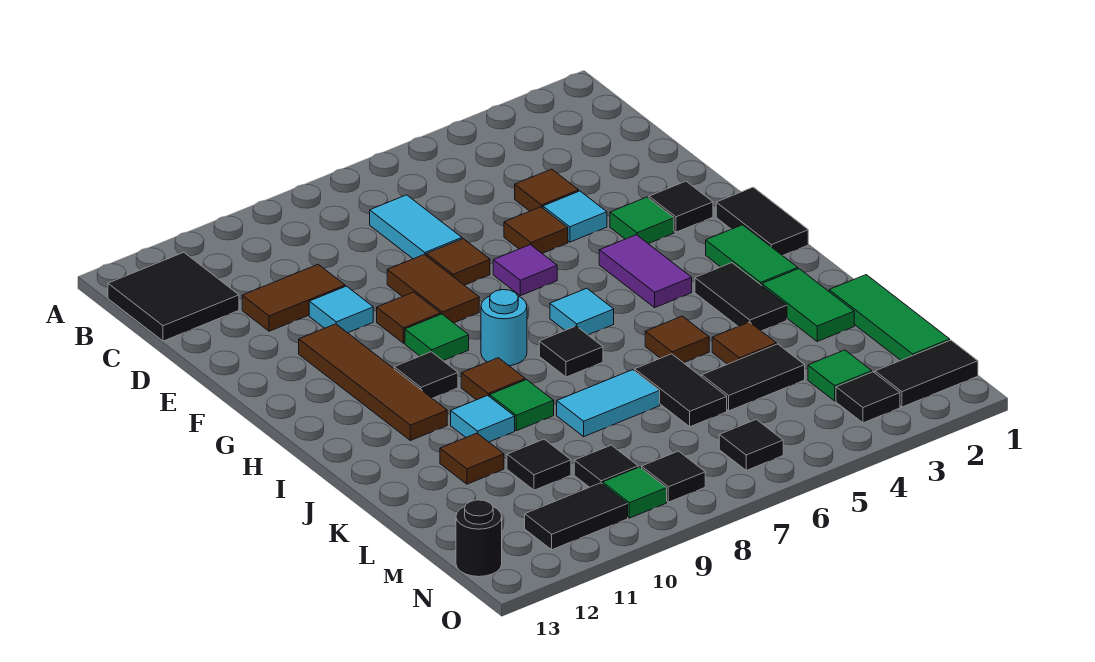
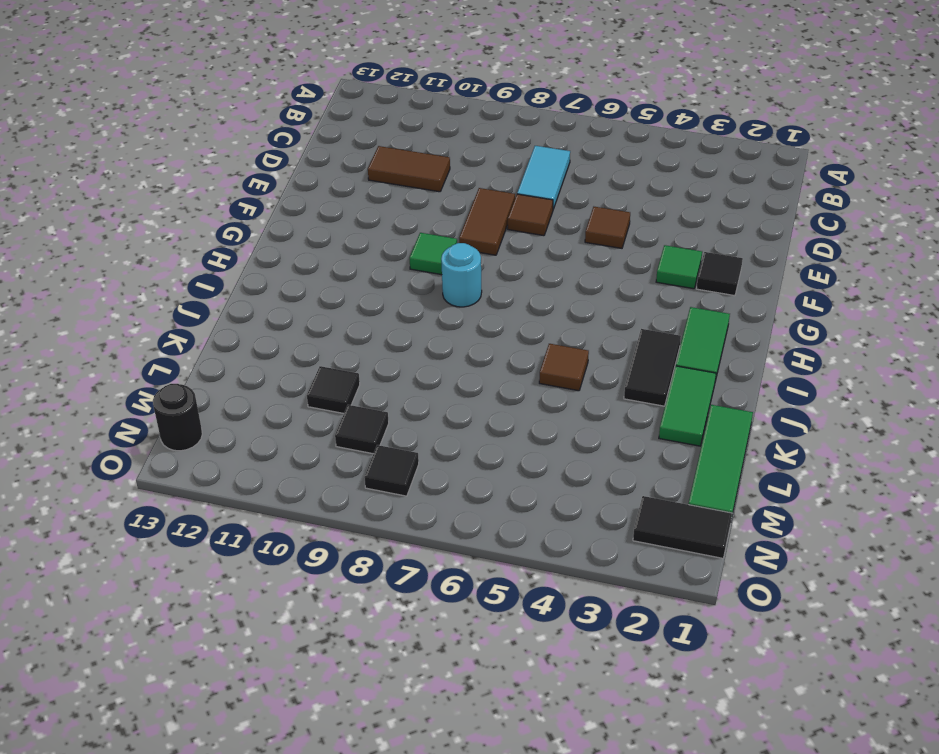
none -> black tile B12:C13 level 1
none -> brown tile D4 level 1
none -> cyan tile E4 level 1
none -> cyan tile E10 level 1

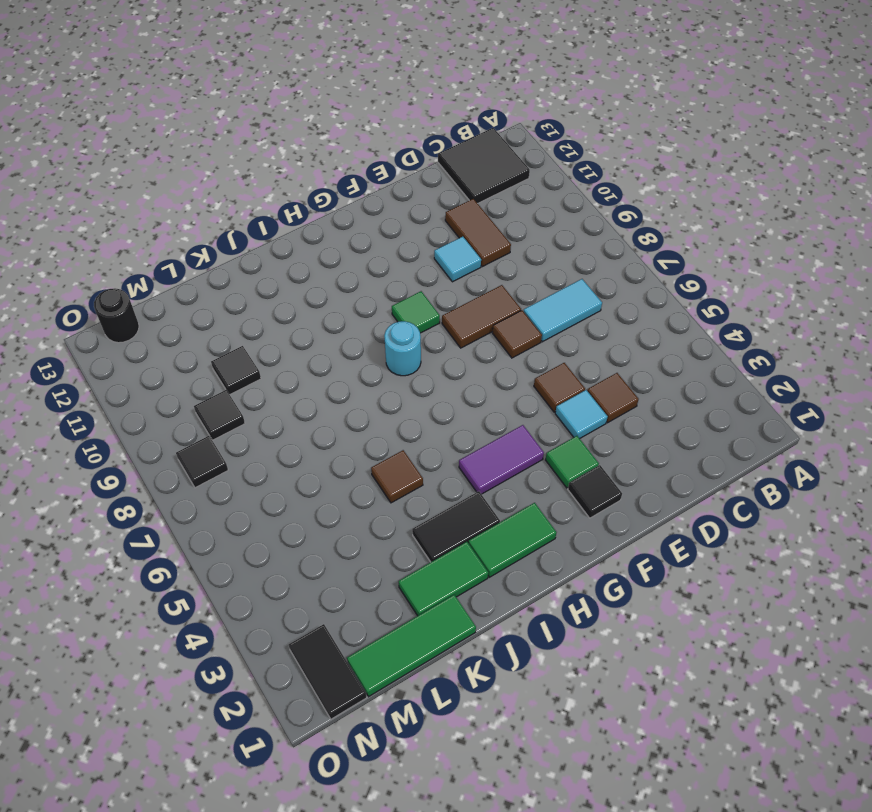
none -> purple tile F6 level 1
none -> brown tile F9 level 1
none -> brown tile F11:I11 level 1
none -> black tile G1:H1 level 1

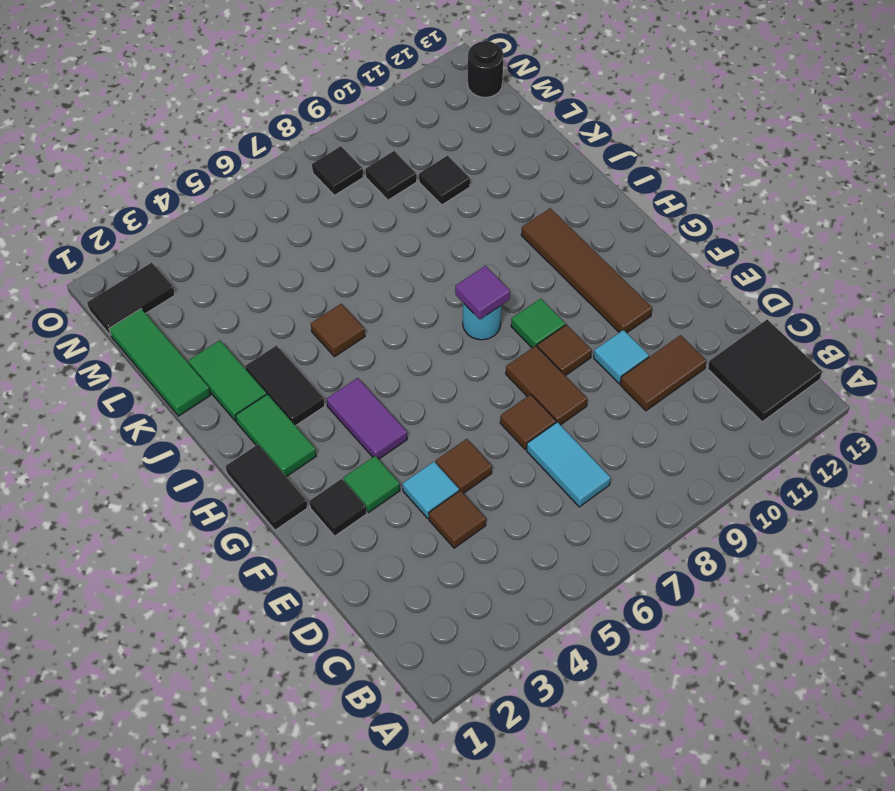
purple tile H8 level 2 -> purple tile F6 level 1
none -> cyan tile H6 level 1
none -> black tile H10 level 1
none -> black tile I7 level 1
none -> brown tile I9 level 1

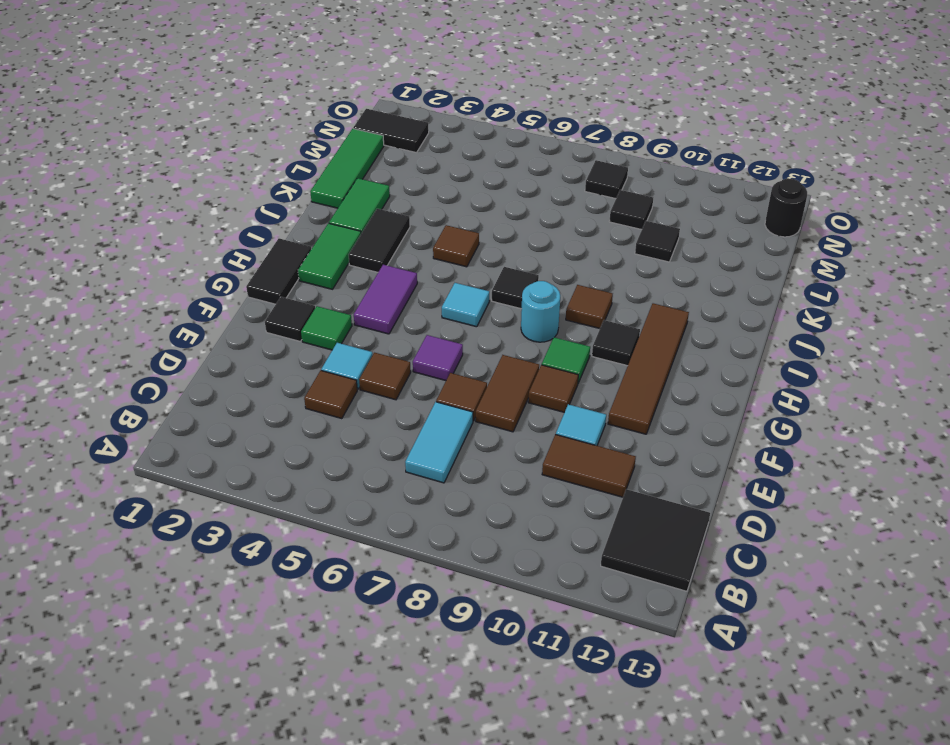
none -> green tile J9 level 1
none -> cyan tile J10 level 1
none -> brown tile K4 level 1
none -> black tile K6:L6 level 1

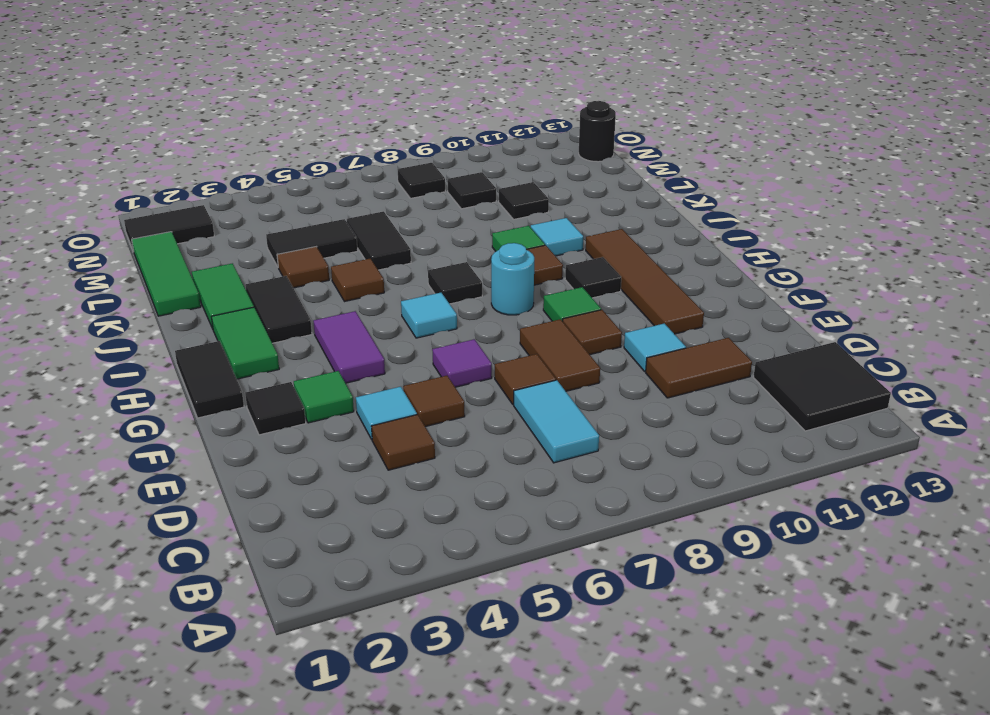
none -> cyan tile K7:K8 level 1
none -> brown tile K11 level 1
none -> green tile M3 level 1
none -> black tile N3 level 1

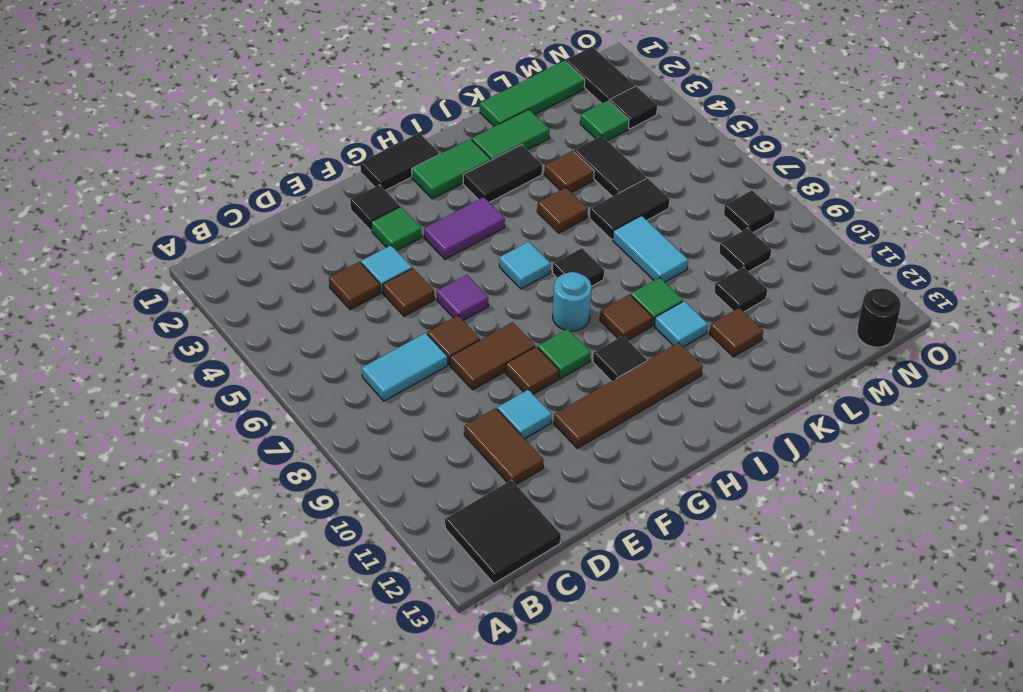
none -> black tile N6 level 1
none -> green tile N9 level 1
none -> black tile N10:N11 level 1

